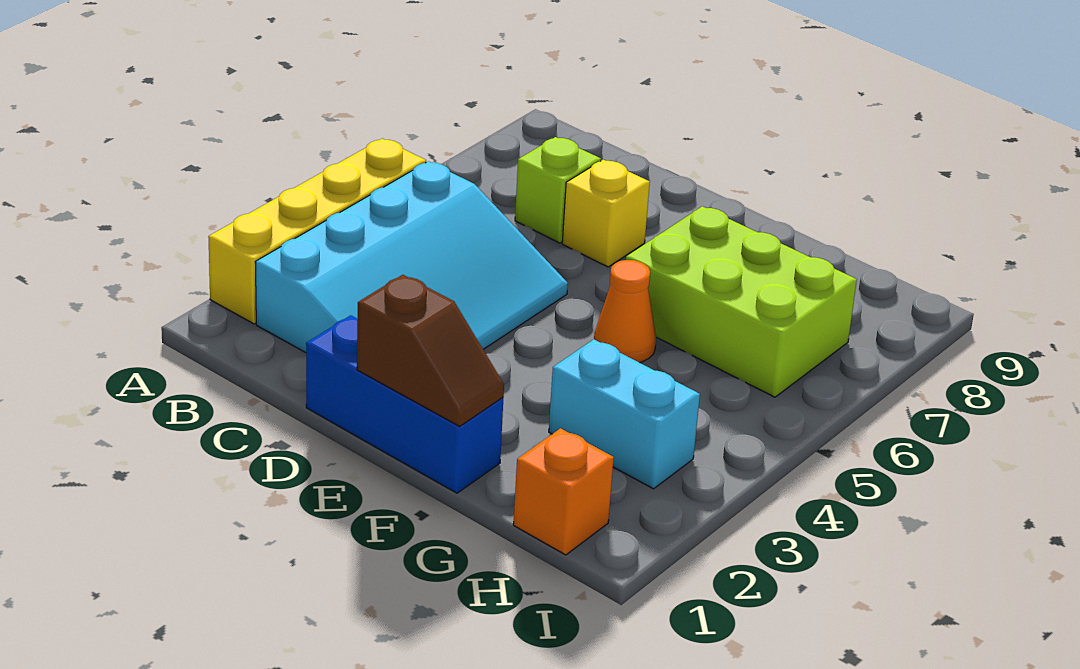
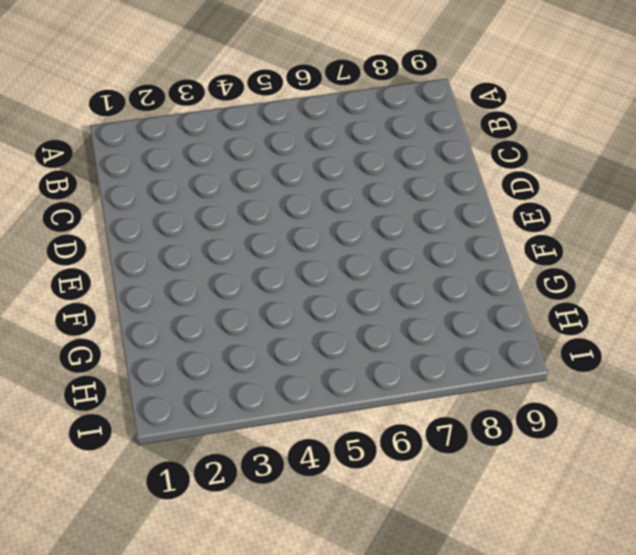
none -> yellow brick A2:A5 level 1
none -> cyan slope B2:D5 level 1 top B

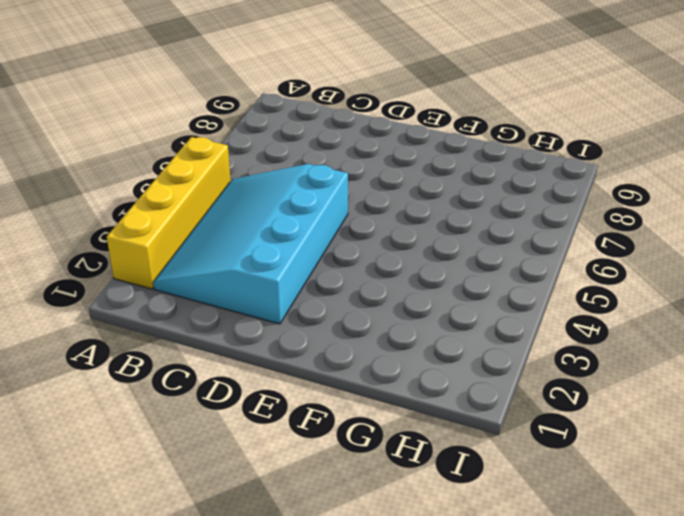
cyan slope B2:D5 level 1 top D -> cyan slope B2:D5 level 1 top B
none -> lime brick C7 level 1
none -> blue brick D1:F1 level 1

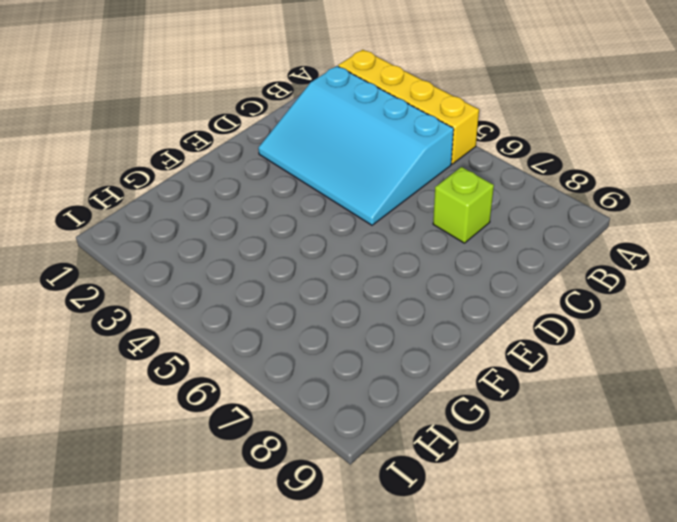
none -> blue brick D1:F1 level 1
none -> yellow brick D7 level 1

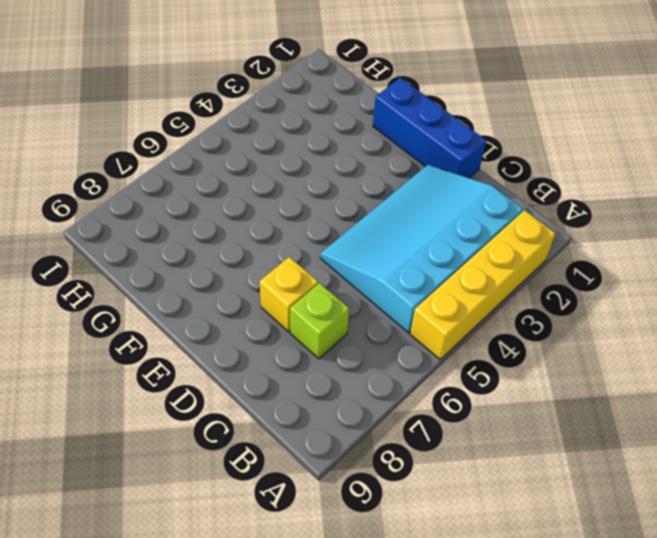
none -> orange cone F5 level 1
none -> lime brick F6:H7 level 1

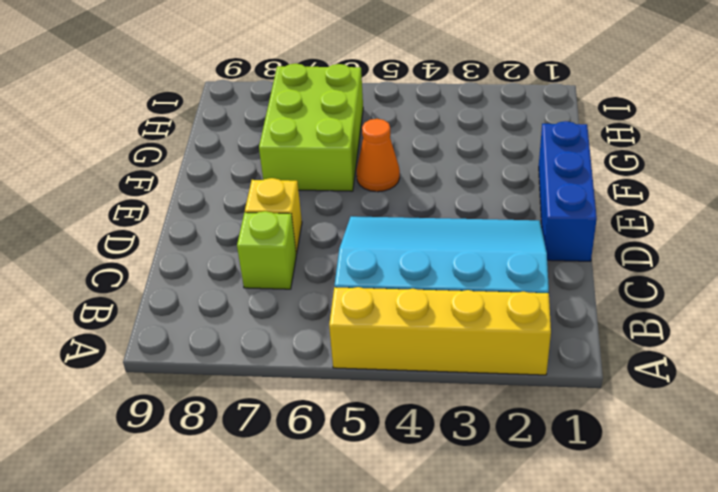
none -> cyan brick G3:H3 level 1
none -> orange brick H1 level 1

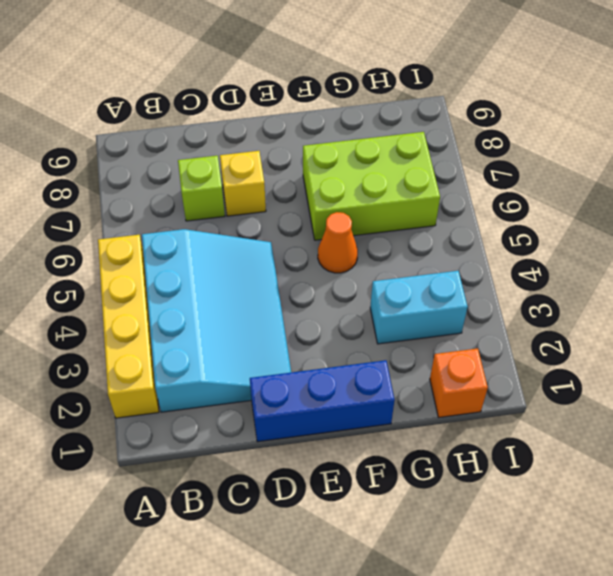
none -> brown slope E1:F1 level 2 top E

